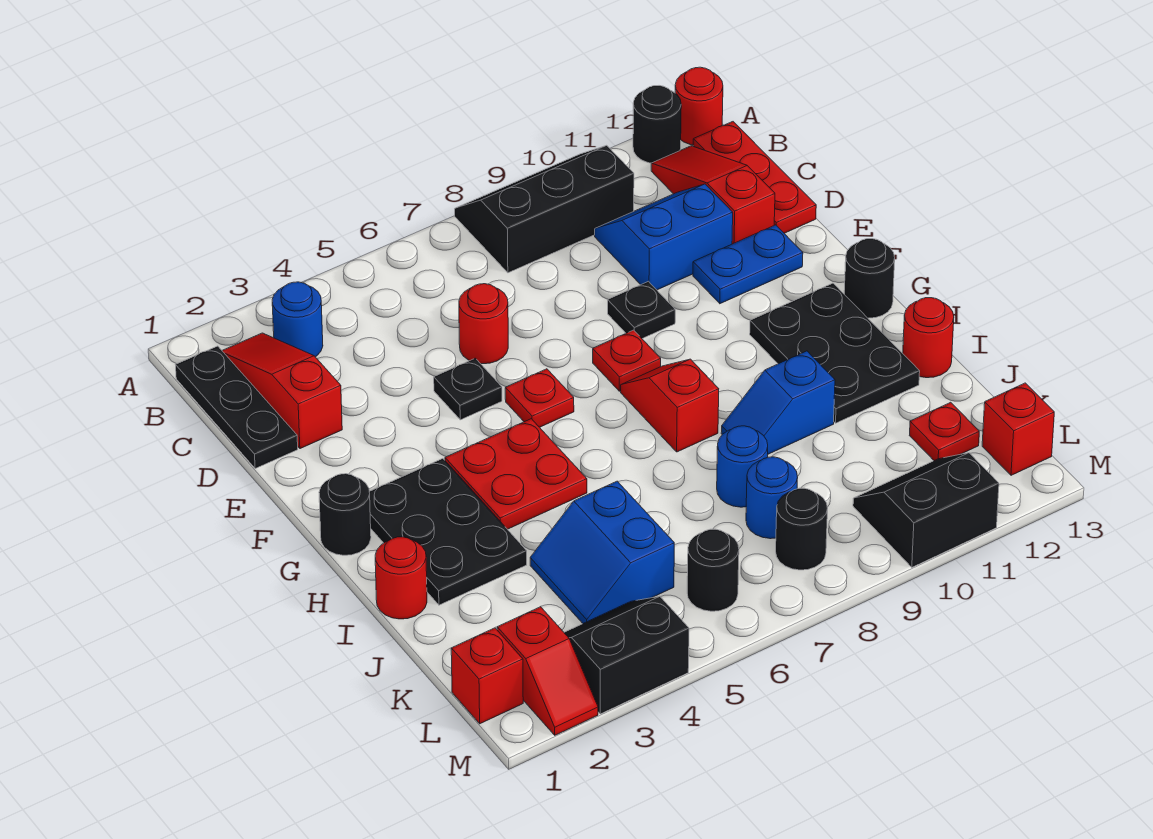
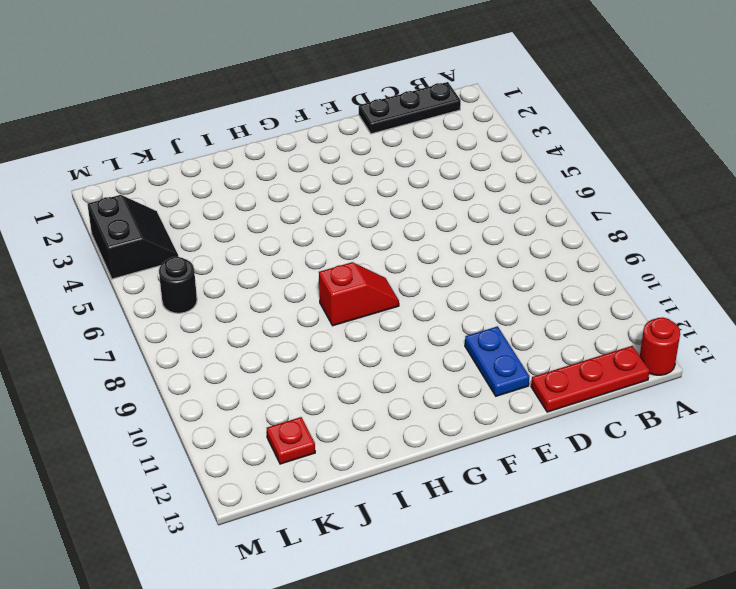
none -> black slope A8:B10 level 1 top B
none -> black round brick A12 level 1
none -> red slope B2:D2 level 1 top D
none -> blue round brick B3 level 1

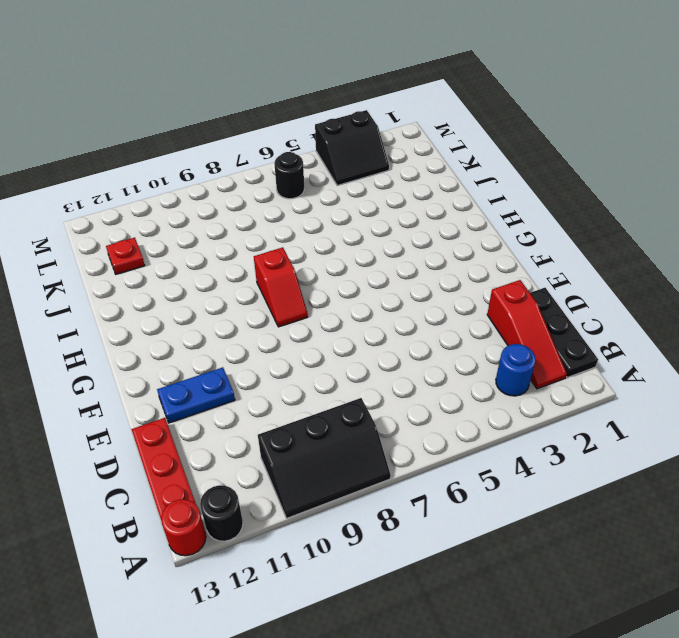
none -> red slope B12:D12 level 1 top D
none -> blue slope C10:D11 level 1 top D
none -> red round brick D6 level 1
none -> black plate E5 level 1

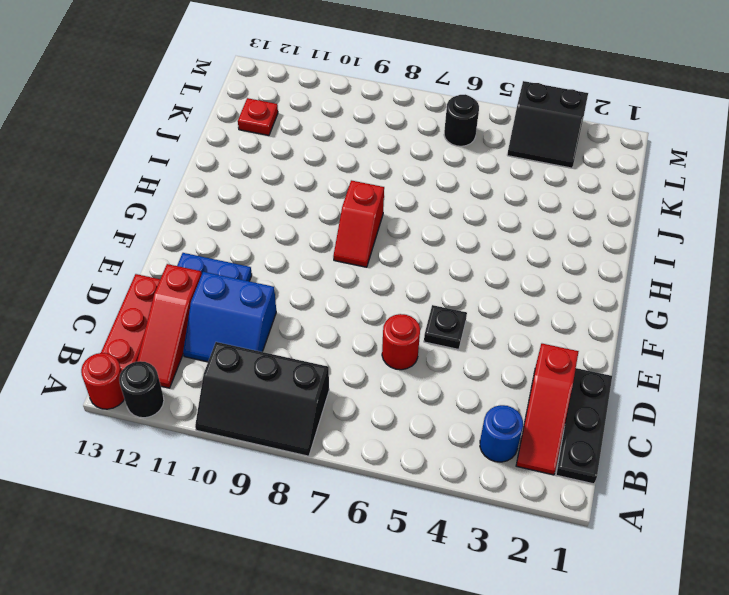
none -> black plate E9 level 1
none -> red plate F6 level 1
none -> red plate F8 level 1
none -> black round brick G1 level 1

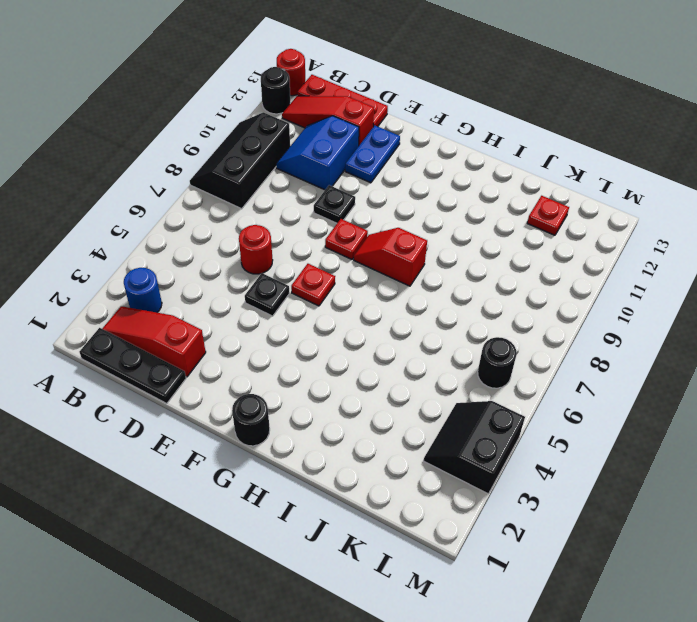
none -> black plate G2:I3 level 1
none -> red plate G4:H5 level 1
none -> black plate G11:I12 level 1
none -> black round brick G13 level 1

